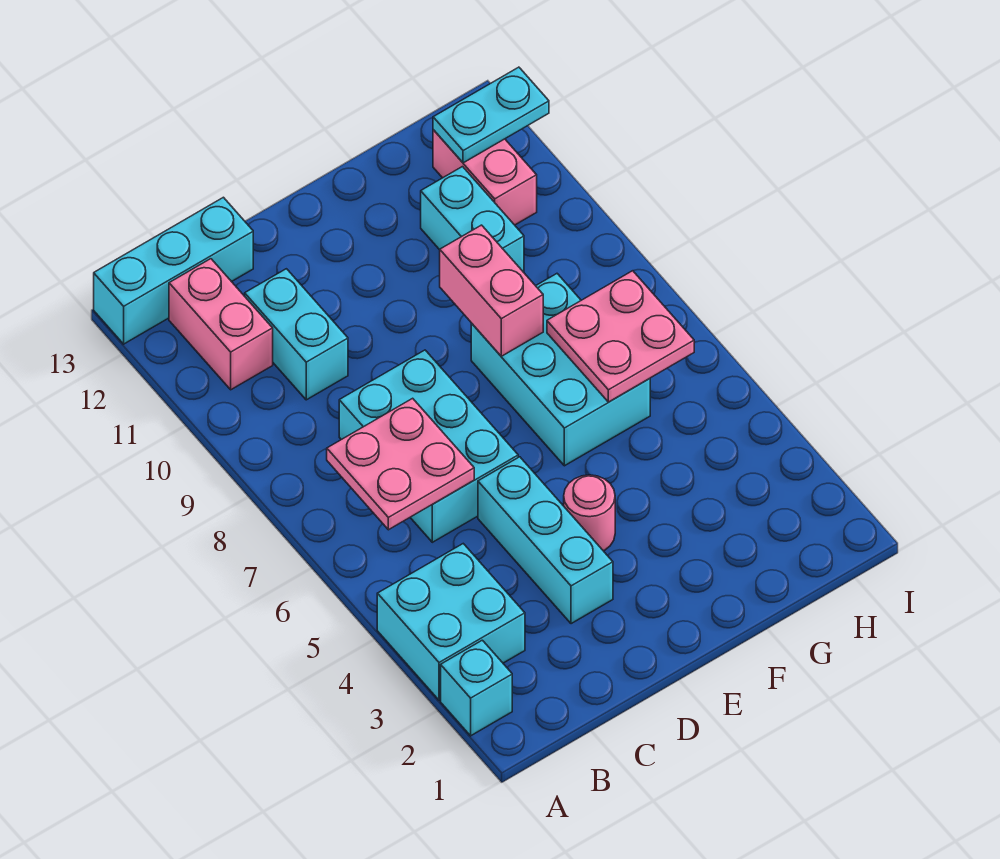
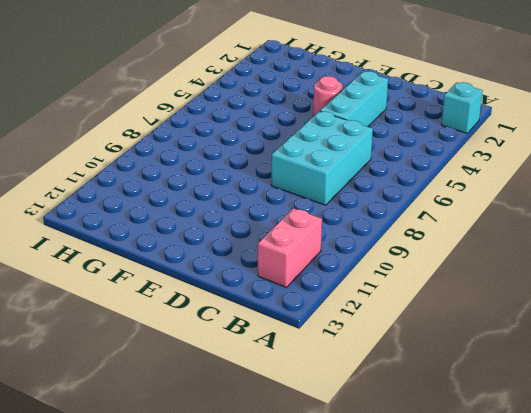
none -> cyan brick A3:B4 level 1
none -> cyan brick A13:C13 level 1
none -> cyan brick C10:C11 level 1

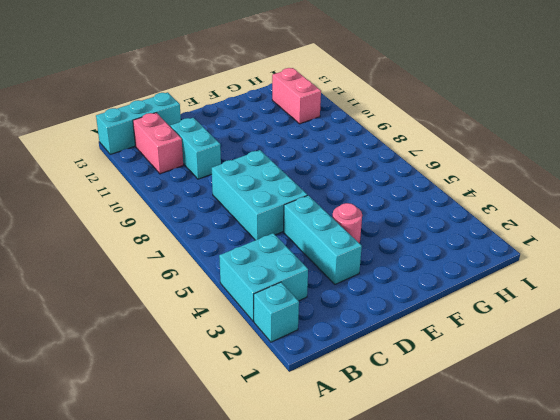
none -> cyan brick F6:G8 level 1
none -> cyan brick G10:G11 level 1
none -> pink plate B6:C7 level 2

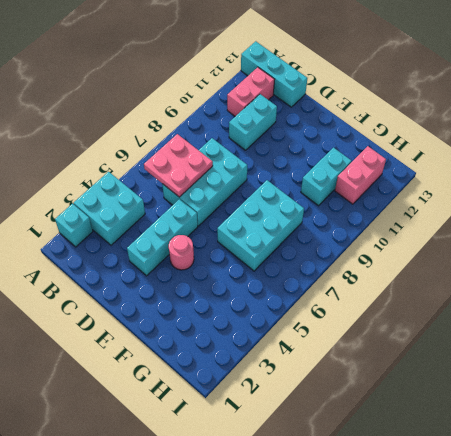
none -> pink brick F8:F9 level 2
none -> pink plate G6:H7 level 2
none -> cyan plate H12:I12 level 2

